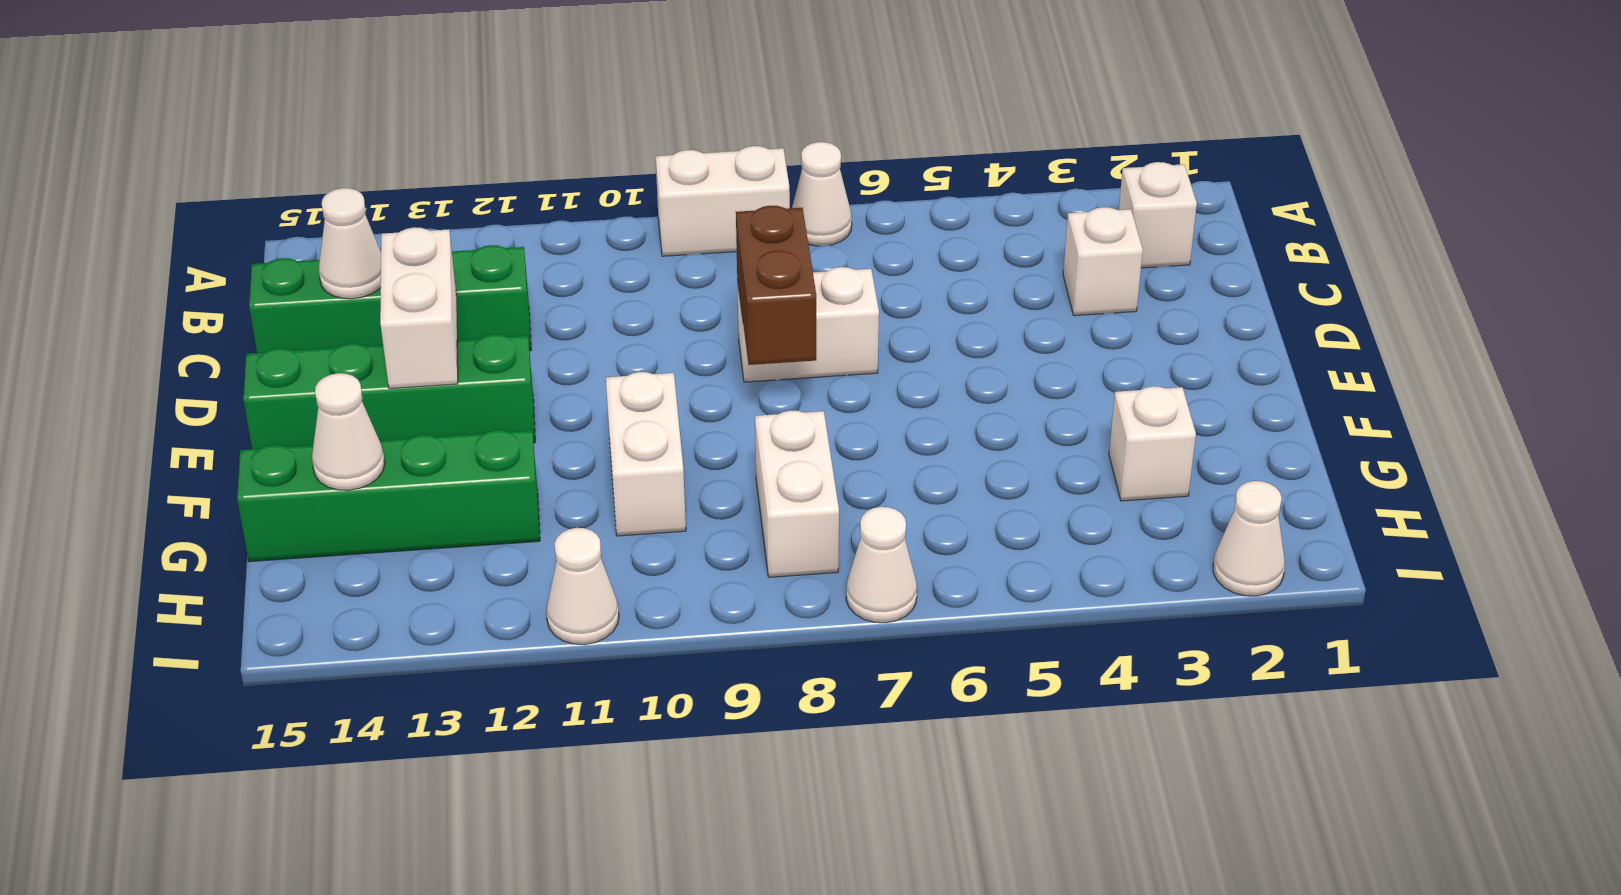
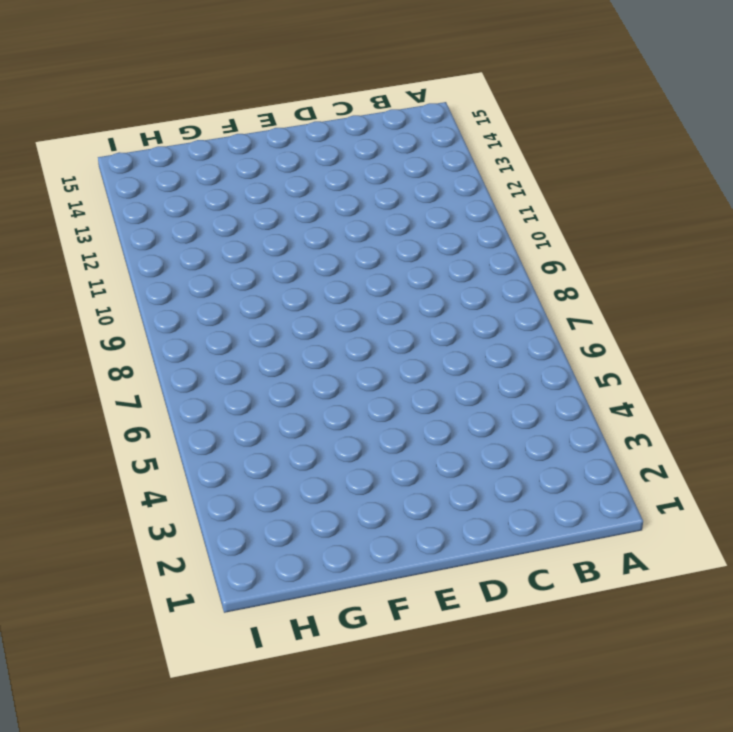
none -> white cone A7 level 1
none -> white brick A8:A9 level 1
none -> white brick B2 level 1

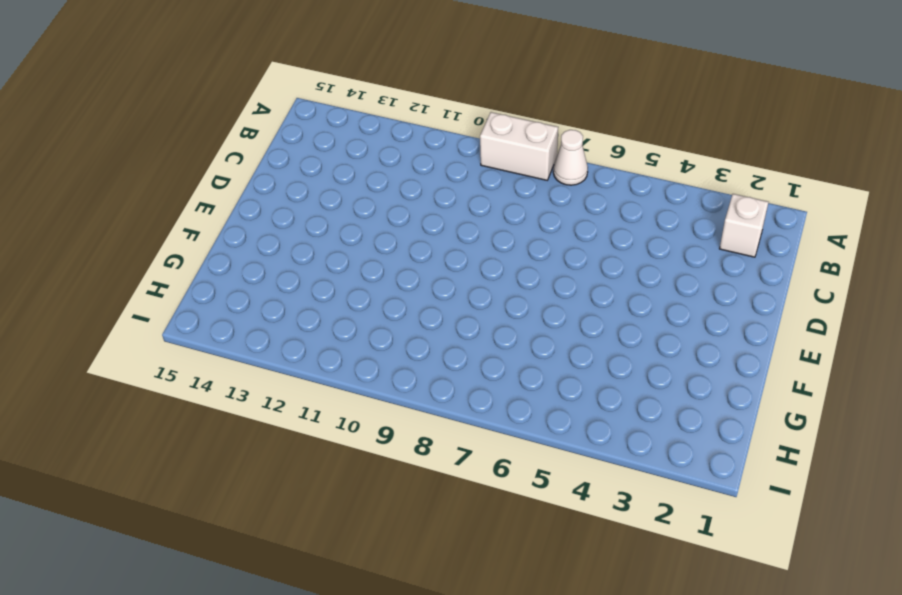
none -> white brick C3 level 1
none -> green brick C12:C15 level 1
none -> white brick D7:D8 level 1

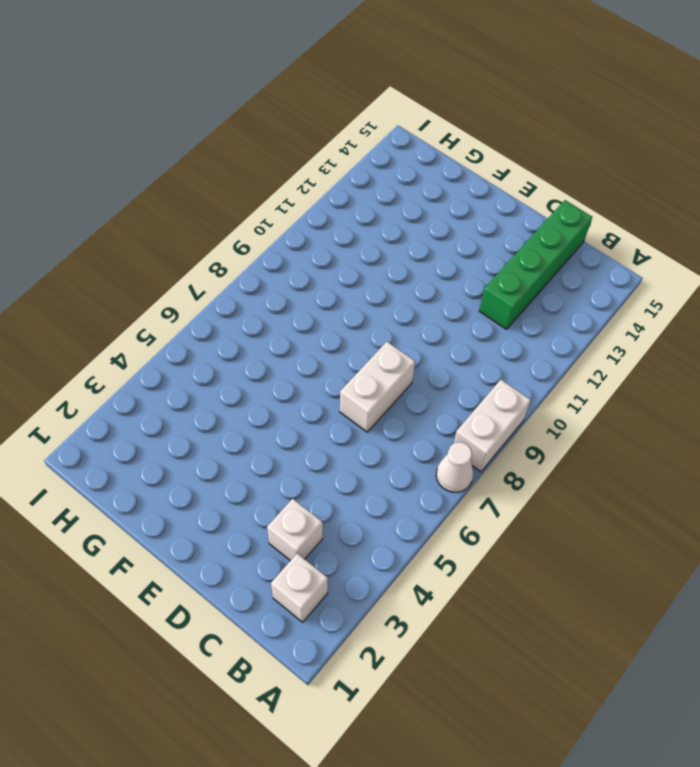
none -> green brick E12:E15 level 1
none -> white brick F10:G10 level 1
none -> white brick G3 level 1

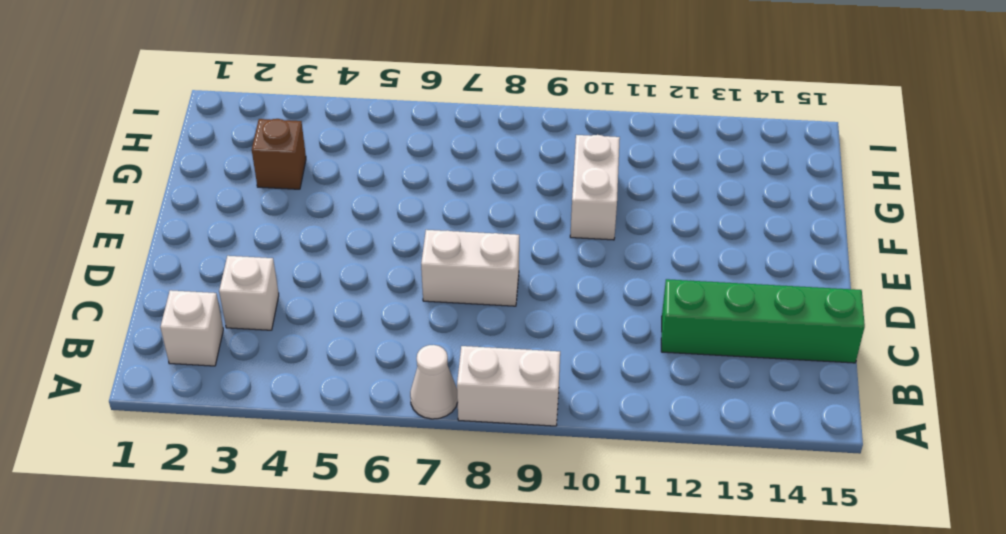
brown brick G3 level 1 -> white brick G3 level 1
none -> green brick E12:E15 level 1
none -> white brick G8:H8 level 1
none -> green brick G12:G15 level 1

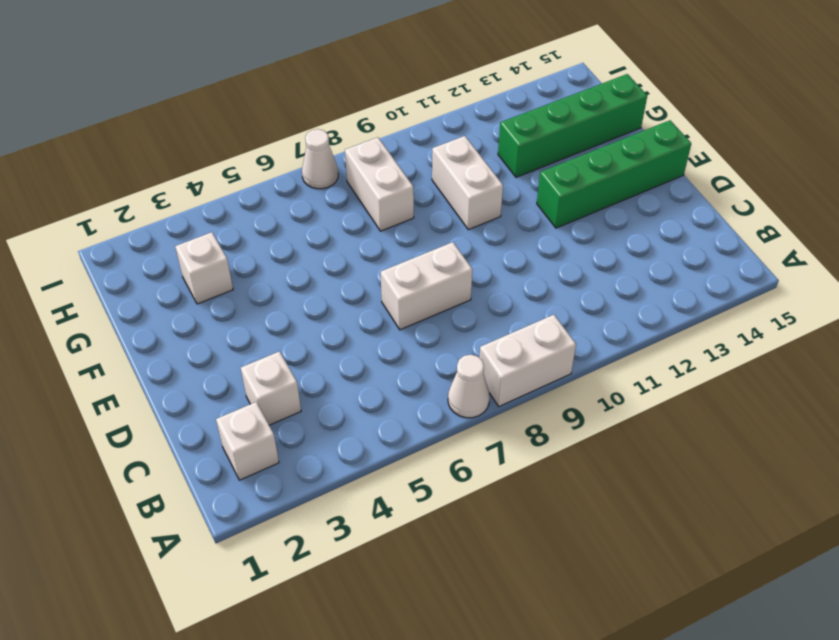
none -> green brick C12:C15 level 1
none -> white cone I2 level 1
none -> white cone I11 level 1

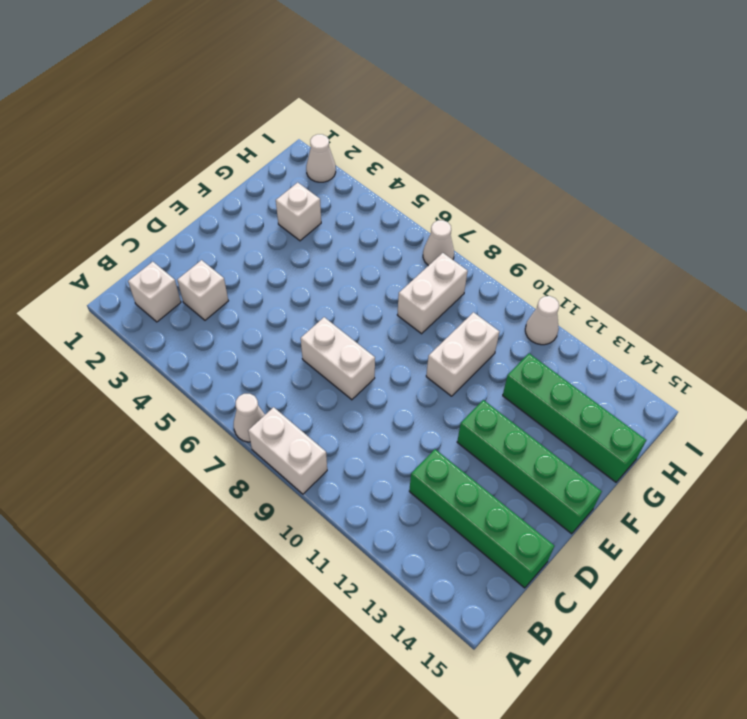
none -> white cone C14 level 2
none -> brown brick D8:E8 level 2
none -> white brick D13:E13 level 2

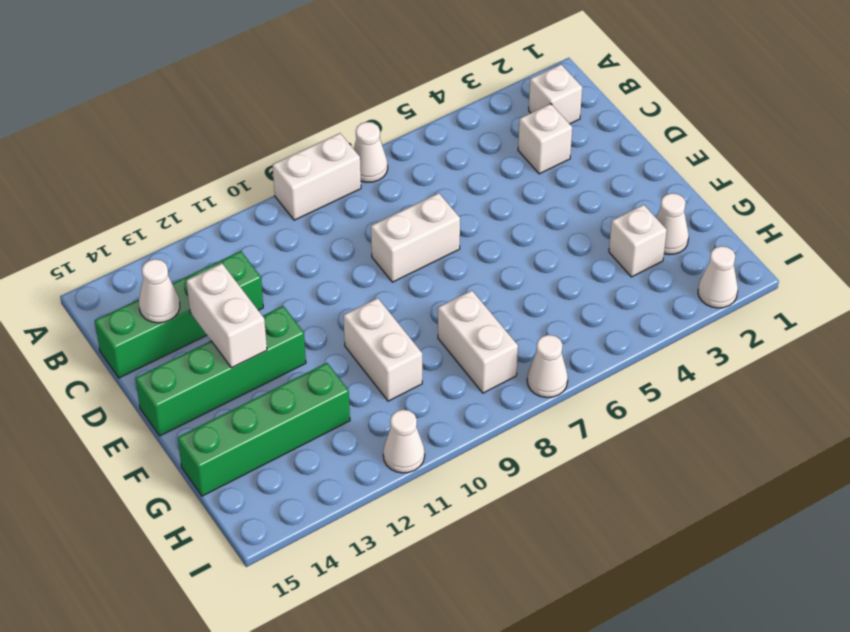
white cone G2 level 1 -> white cone G14 level 2
none -> brown brick D8:E8 level 2

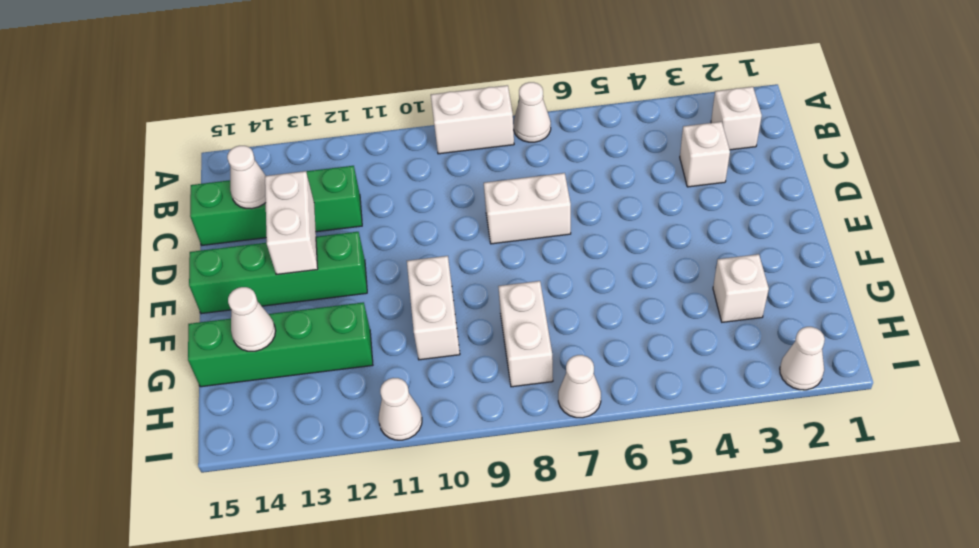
none -> brown brick D8:E8 level 2

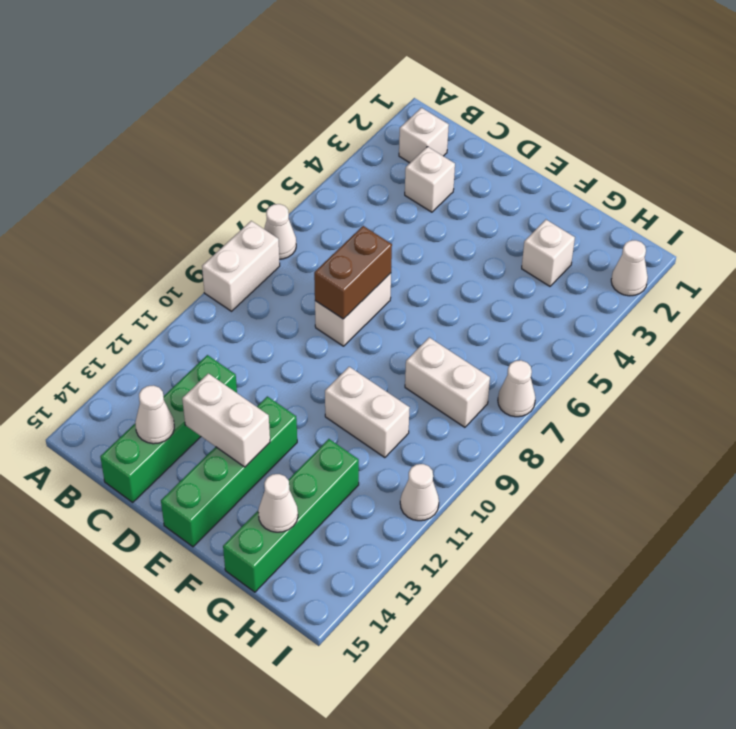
brown brick D7:D8 level 2 -> brown brick D8:E8 level 2

